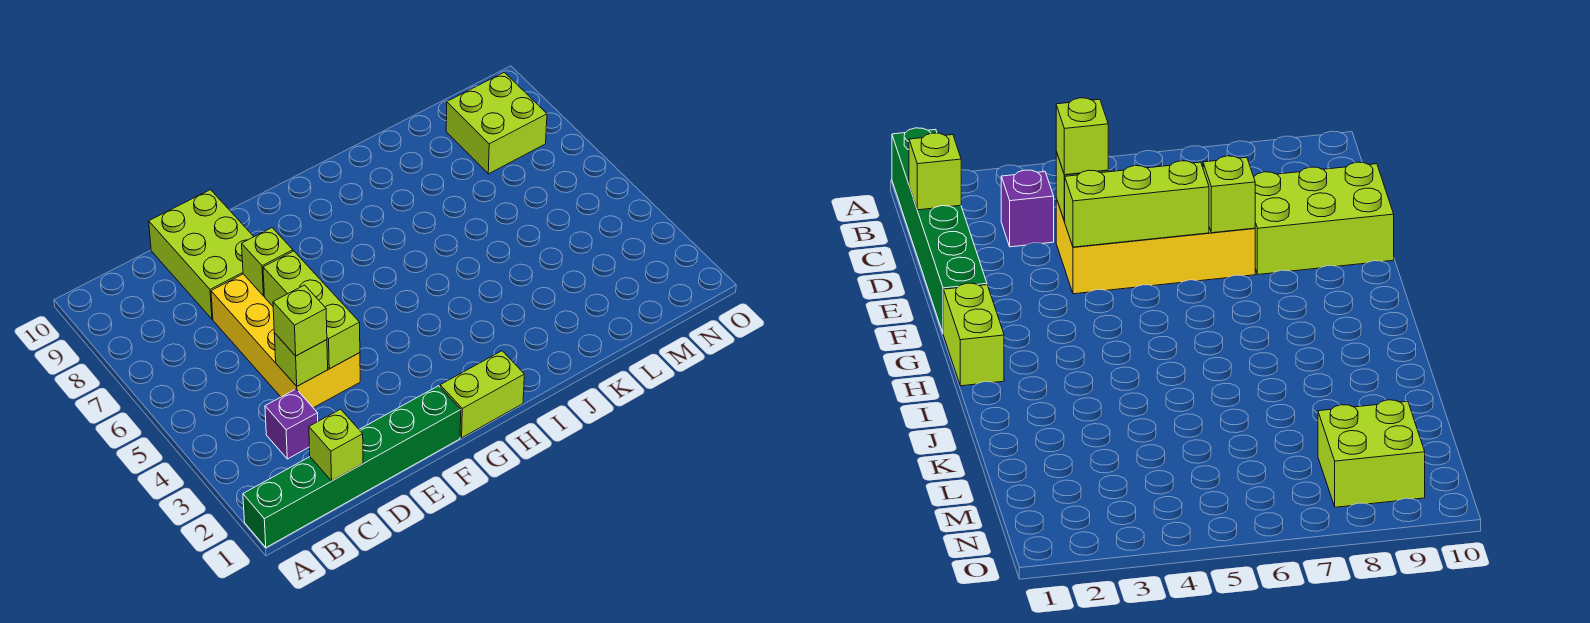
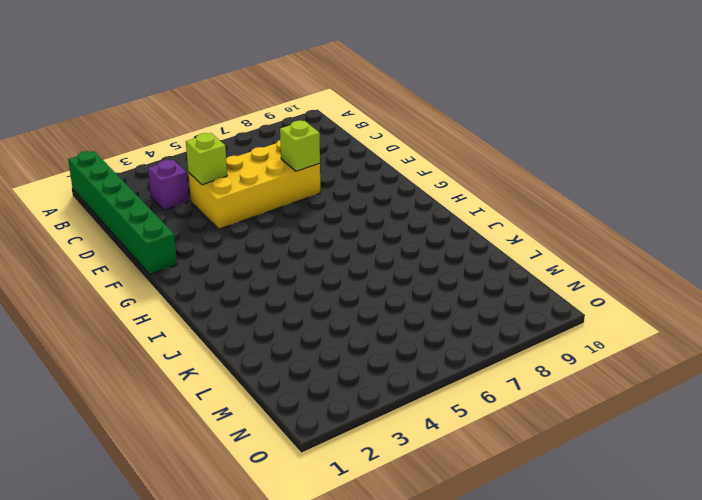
none -> lime brick D8:E10 level 1
none -> lime brick G1:H1 level 1

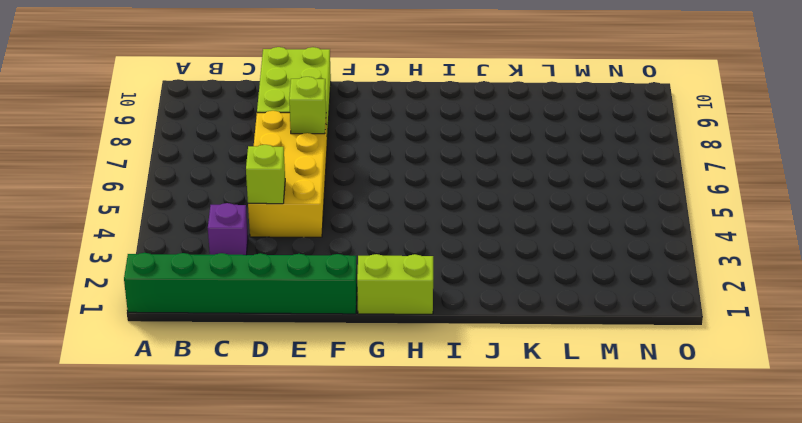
none -> lime brick M8:N9 level 1
none -> lime brick C1 level 2

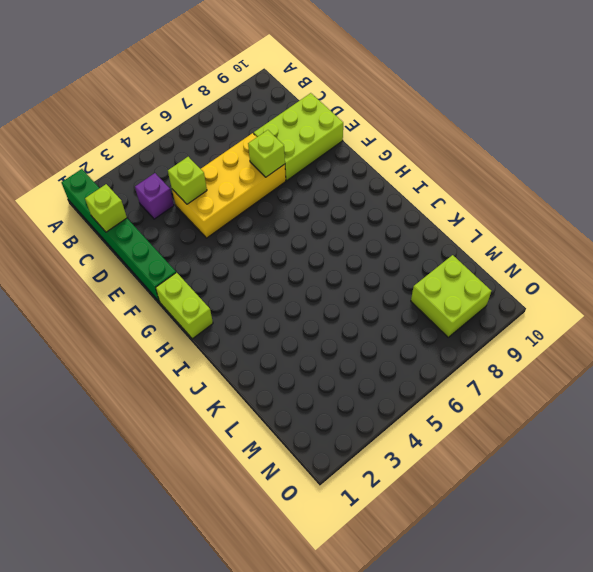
none -> lime brick E4:E6 level 2
none -> lime brick D4 level 3

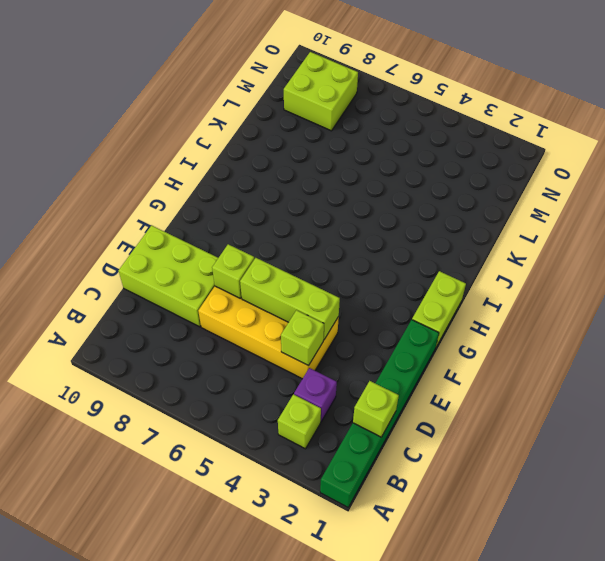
lime brick B3 level 1 -> lime brick D4 level 3

